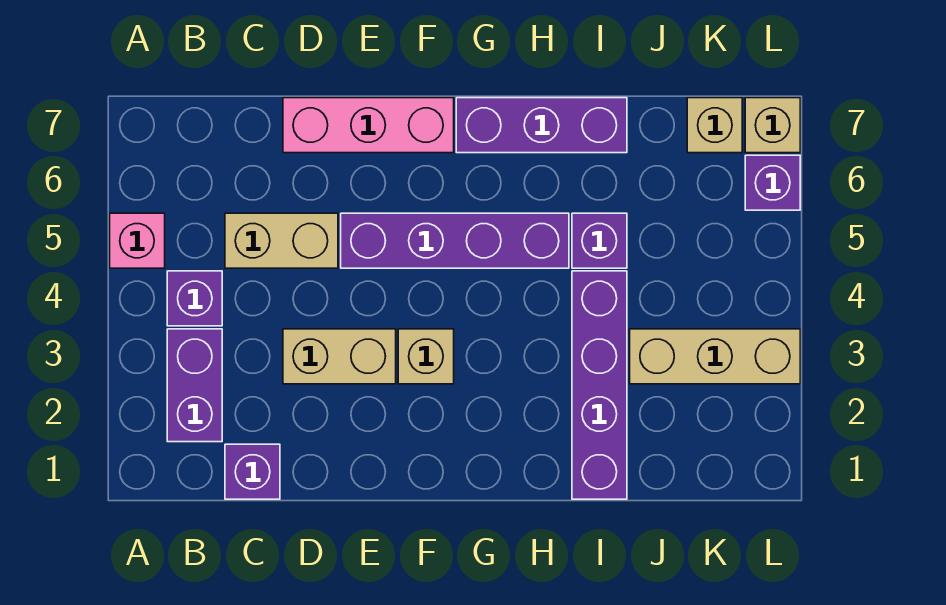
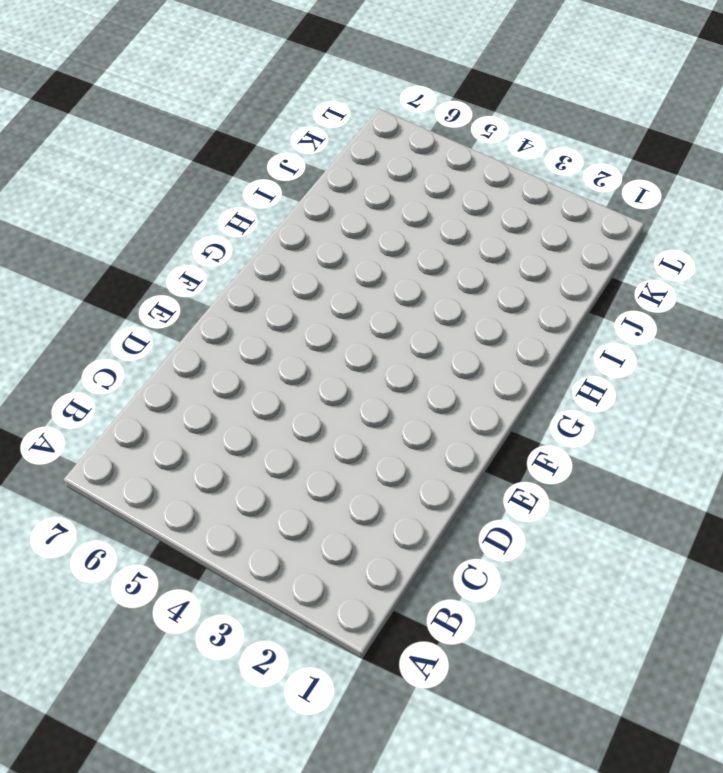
none -> pink brick A5 level 1
none -> purple brick B2:B3 level 1
none -> purple brick B4 level 1

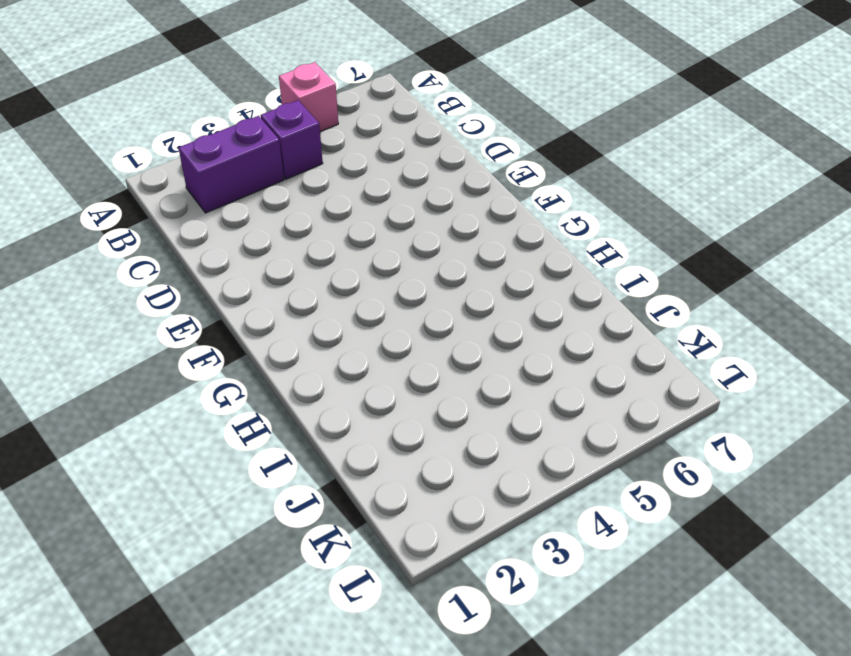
none -> purple brick C1 level 1
none -> tan brick C5:D5 level 1
none -> tan brick D3:E3 level 1

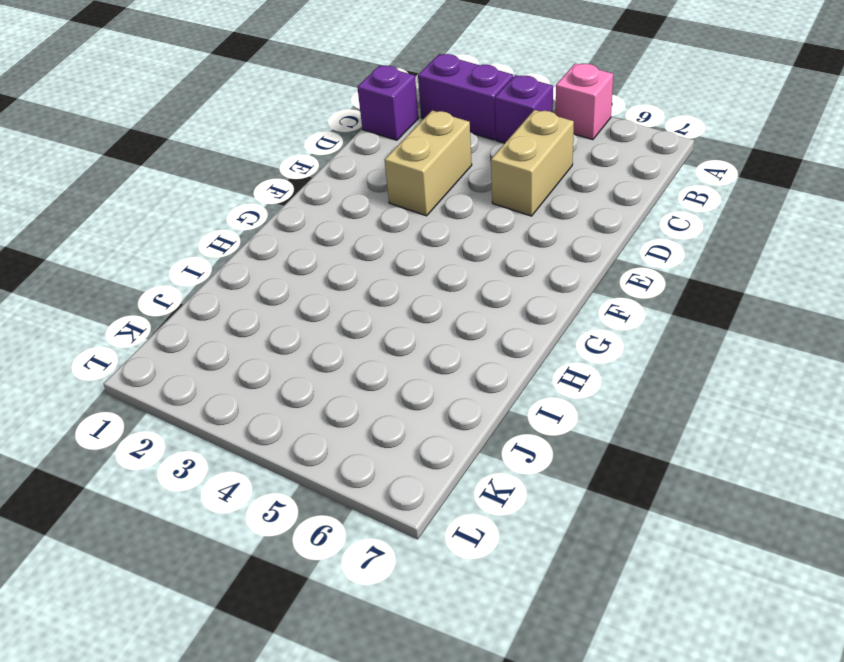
none -> pink brick D7:F7 level 1
none -> purple brick E5:H5 level 1
none -> tan brick F3 level 1

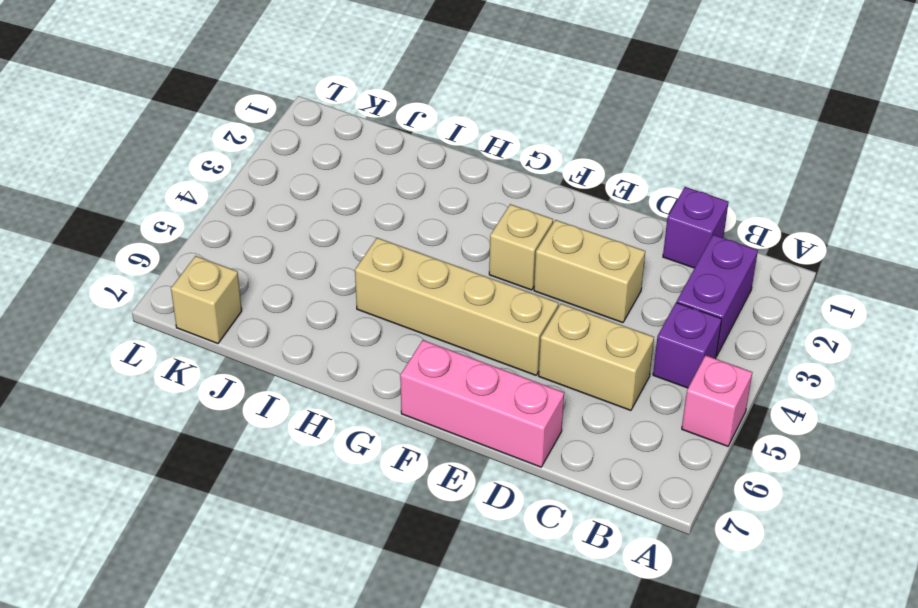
tan brick E5:H5 level 1 -> purple brick E5:H5 level 1
none -> purple brick G7:I7 level 1
none -> purple brick I1:I4 level 1
none -> purple brick I5 level 1

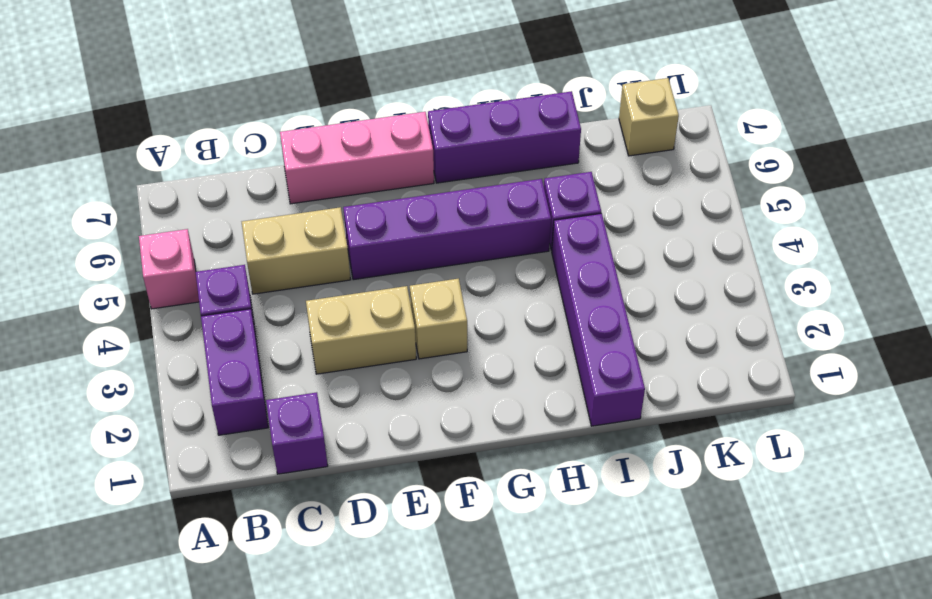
none -> tan brick J3:L3 level 1
none -> purple brick L6 level 1
none -> tan brick L7 level 1

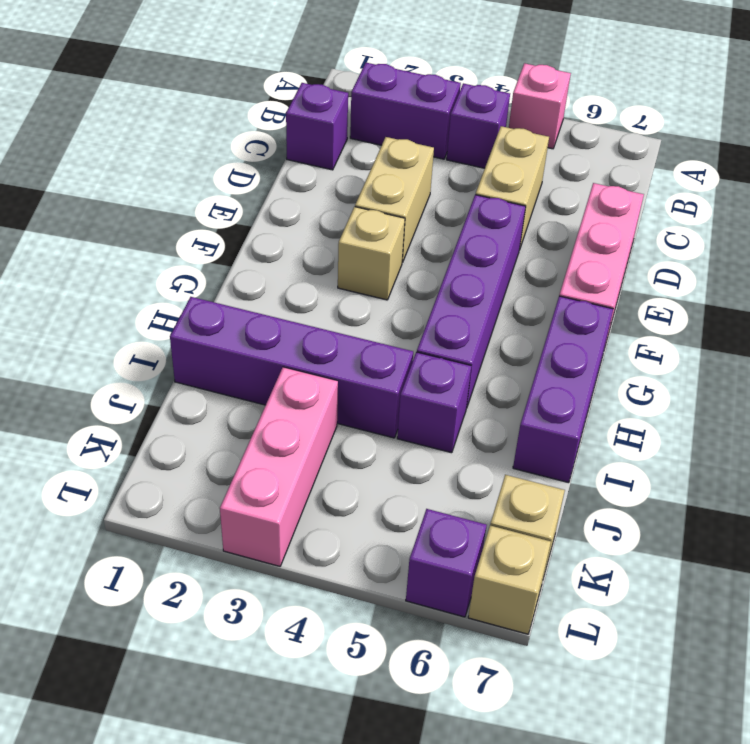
pink brick J3:L3 level 1 -> tan brick J3:L3 level 1

